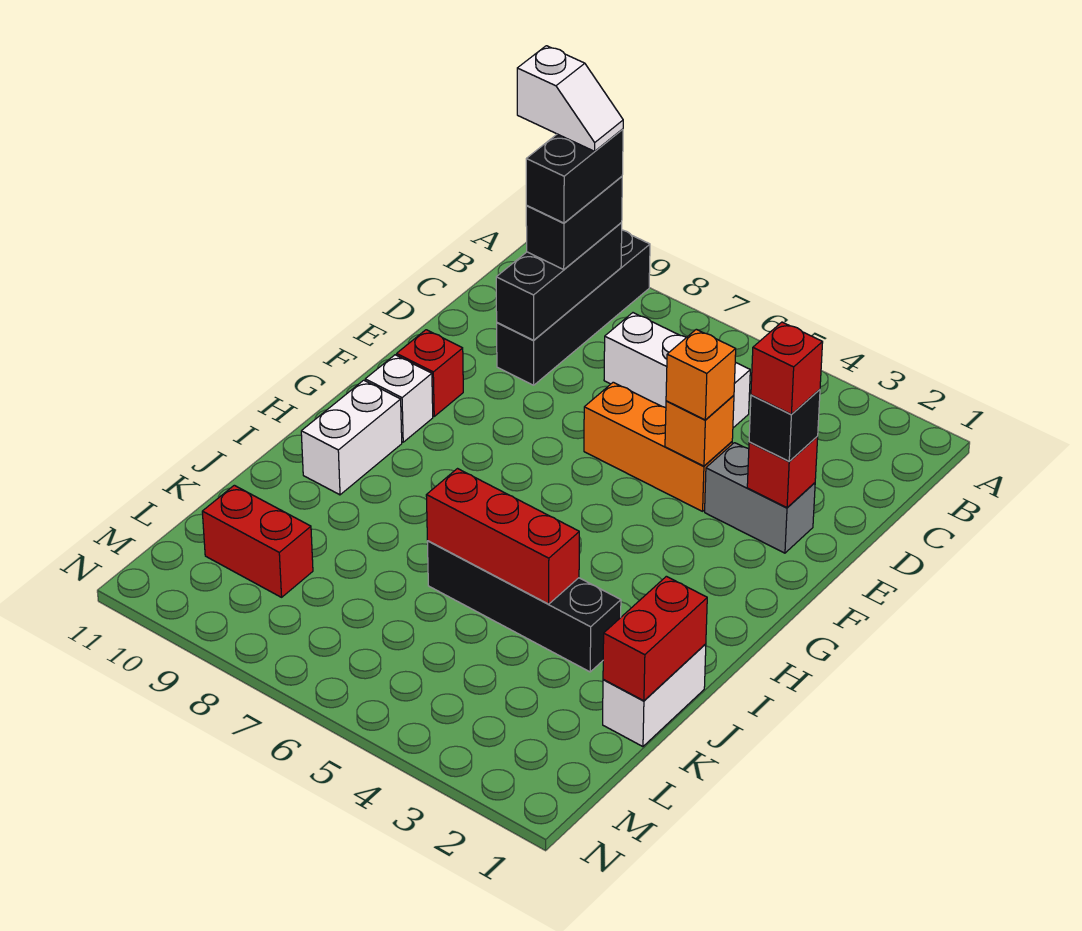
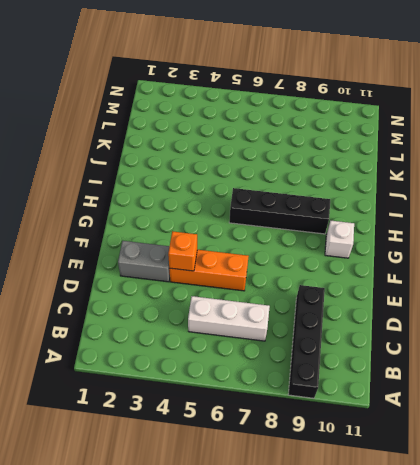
black brick H6:H9 level 1 -> black brick J3:J6 level 1
none -> red brick F10 level 1
none -> white brick H10:I10 level 1
none -> white brick J1:K1 level 1

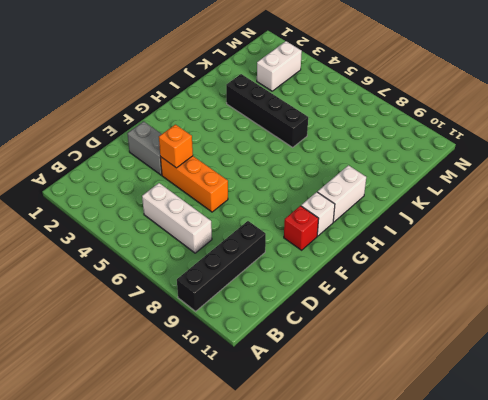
white brick L3:M3 level 1 -> white brick J1:K1 level 1
none -> red brick L9:L10 level 1
none -> black brick B9:D9 level 2
none -> red brick E2 level 2

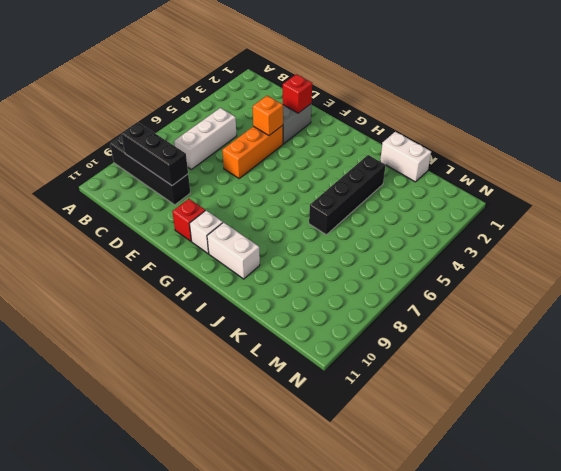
none -> red brick L9:L10 level 1
none -> red brick J1:K1 level 2
none -> red brick J4:J6 level 2

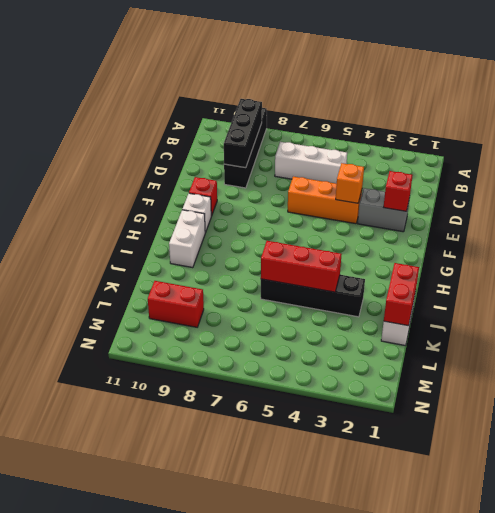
none -> black brick B9:C9 level 3
none -> black brick E2 level 3
none -> orange brick E4 level 3

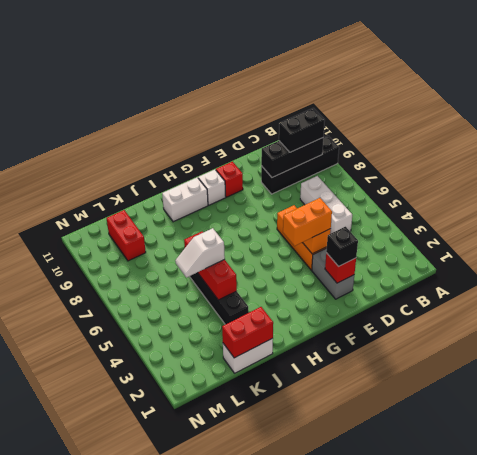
orange brick E4:F4 level 3 -> orange brick E4 level 3
white slope J5:K5 level 3 top J -> white slope B9:B10 level 5 top 10
none -> black brick B9:C9 level 4
none -> red brick E2 level 4

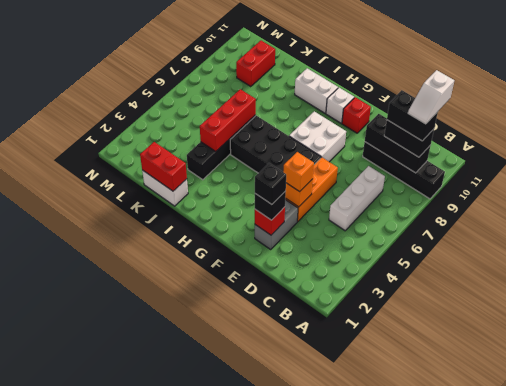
black brick E2 level 4 -> red brick E2 level 4
black brick F5:I6 level 1 -> none
white brick F7:G8 level 1 -> none

